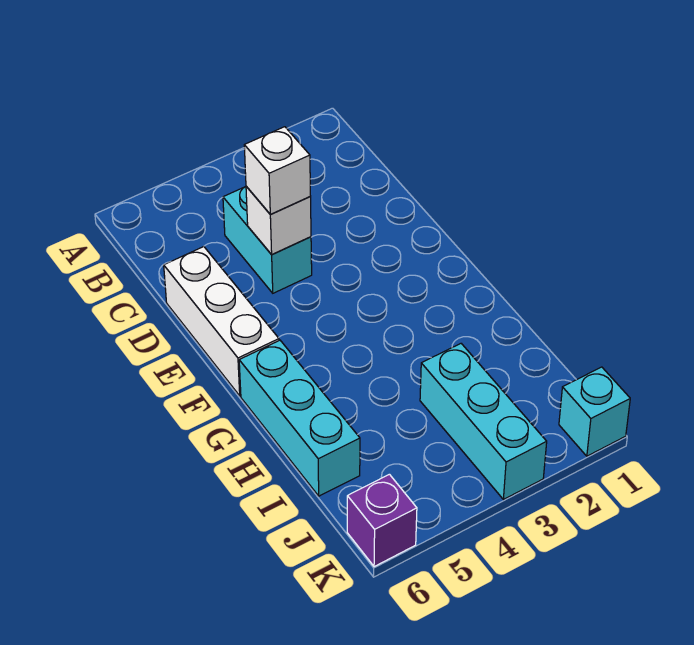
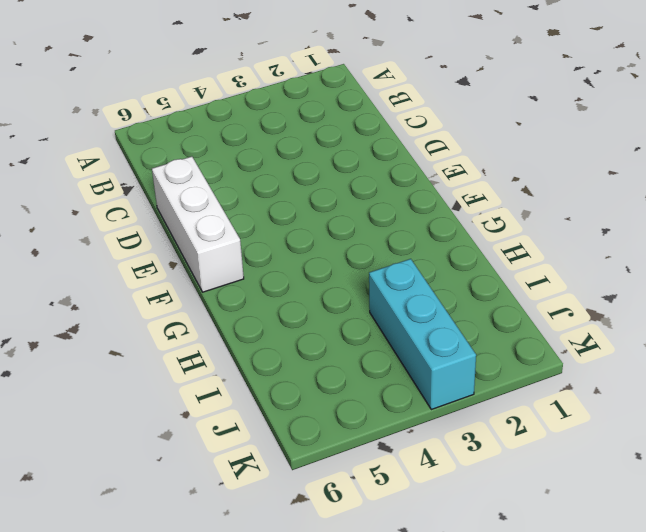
none -> cyan brick C4:D4 level 1
none -> cyan brick G6:I6 level 1

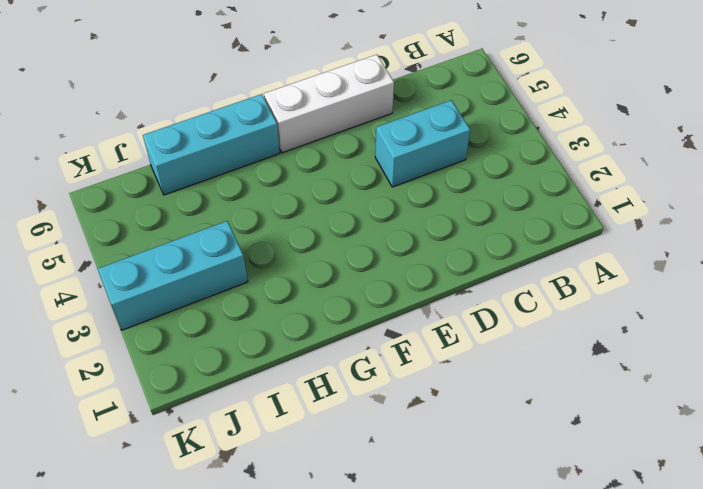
none -> cyan brick K1 level 1
none -> purple brick K6 level 1

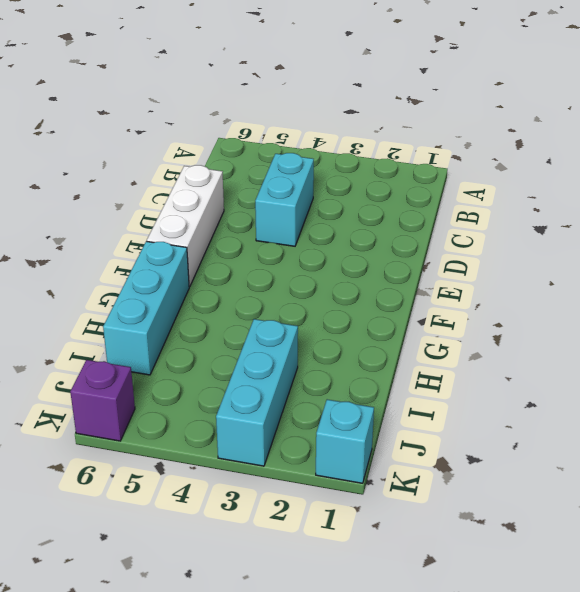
none -> white brick D4 level 2
none -> white brick D4 level 3

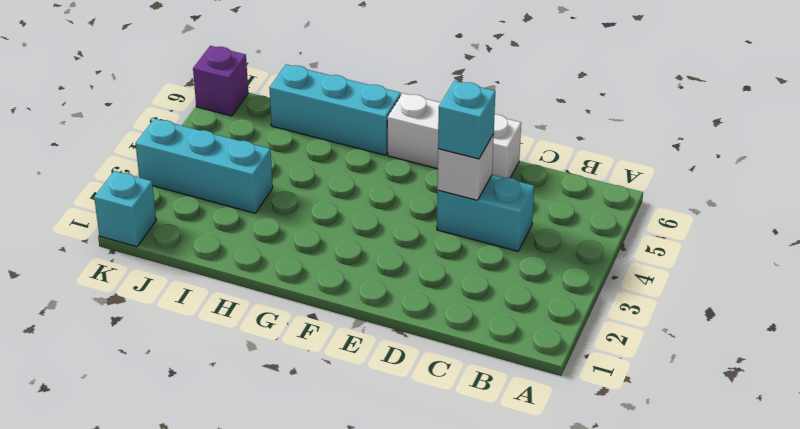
cyan brick D4 level 3 -> white brick D4 level 3

